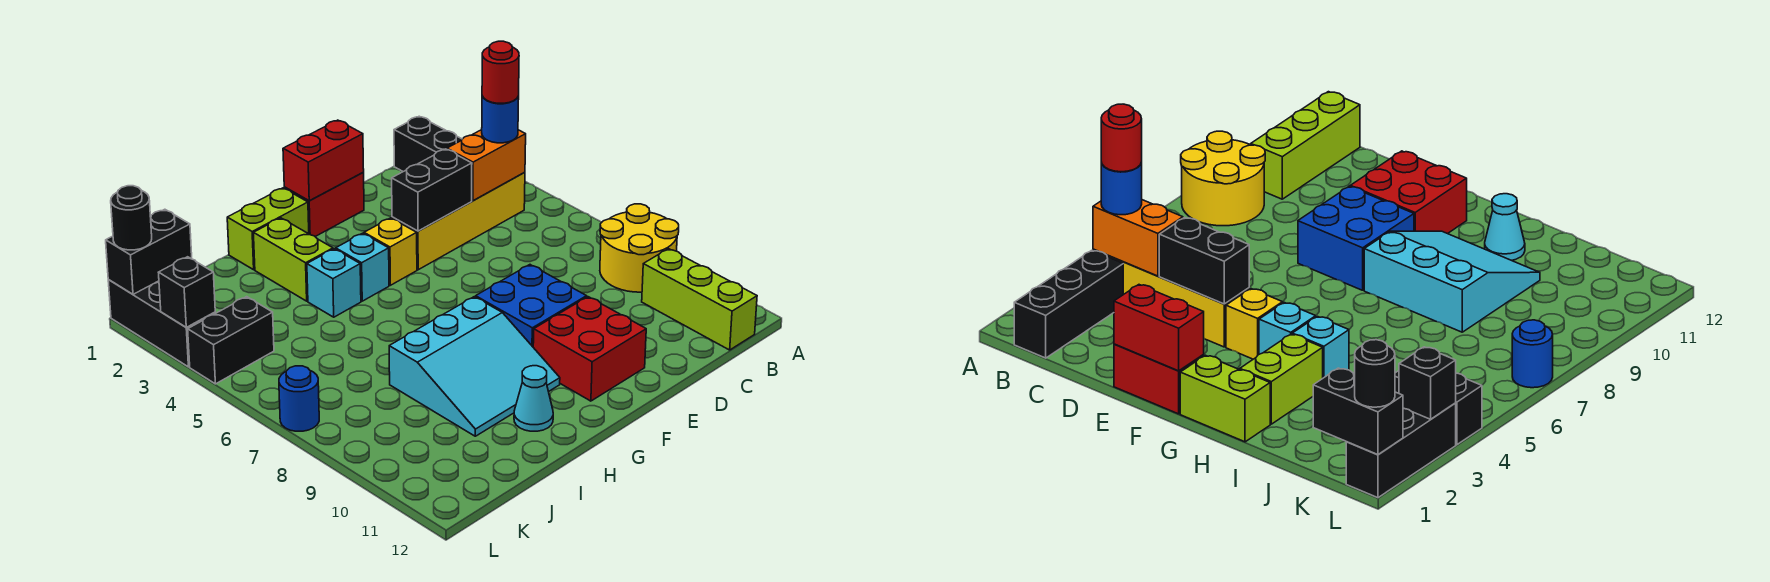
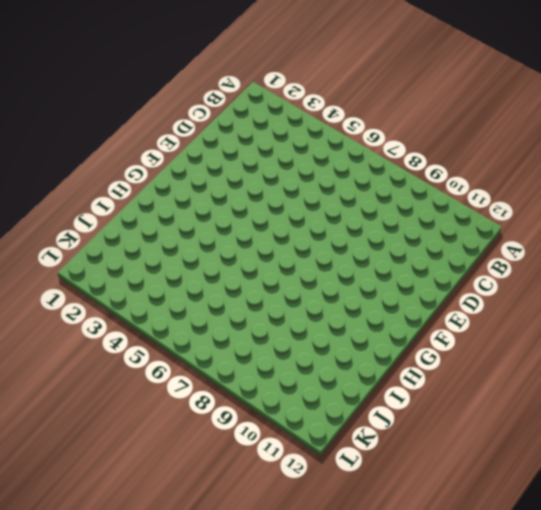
none -> yellow round brick A8:B9 level 1
none -> black brick B1:B3 level 1
none -> yellow brick B4:E4 level 1

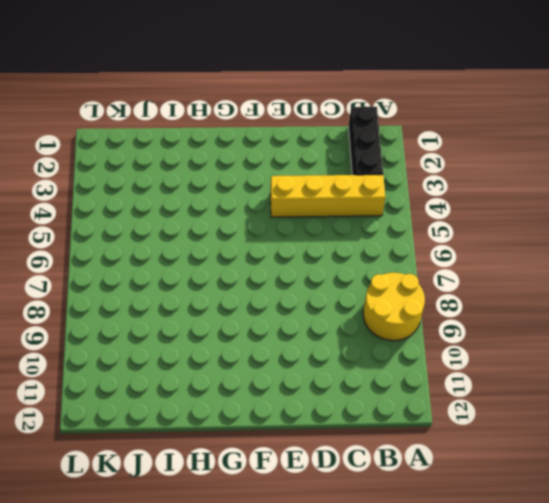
none -> lime brick B10:B12 level 1
none -> red brick E1:F1 level 1
none -> blue brick E8:F9 level 1

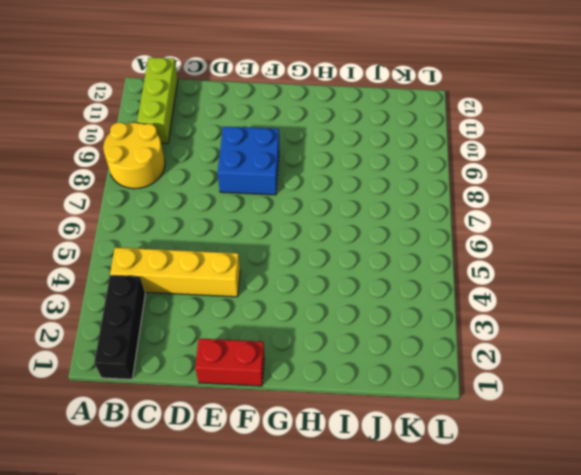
none -> red brick E10:F11 level 1
none -> yellow brick F4 level 1
none -> lime brick G1:H1 level 1

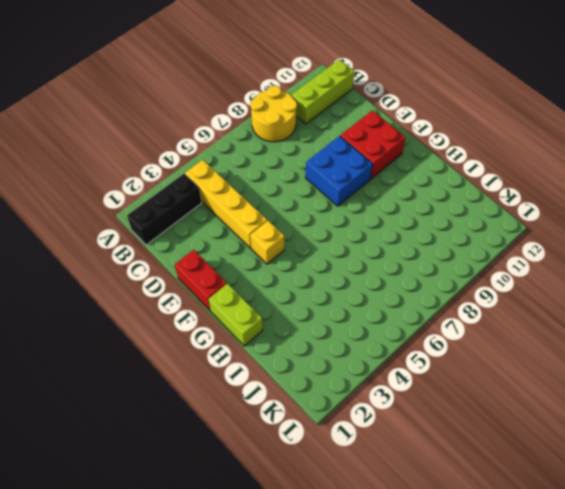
none -> cyan brick G4 level 1
none -> cyan slope G8:I10 level 1 top 8
none -> lime brick H2:H3 level 1

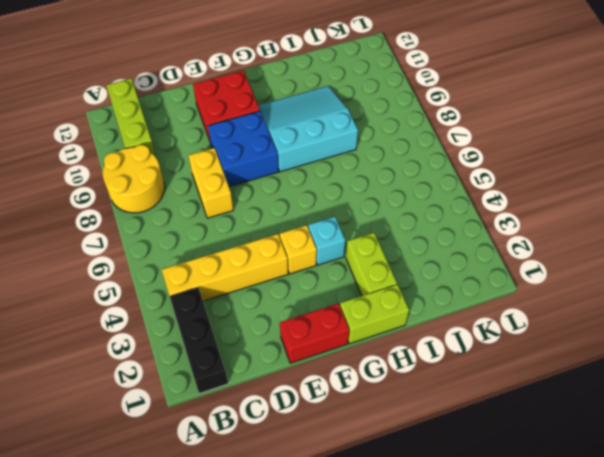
yellow brick D7:D8 level 1 -> none
none -> cyan brick H4 level 1
none -> cyan cone H11 level 1
none -> black brick K4:L4 level 1

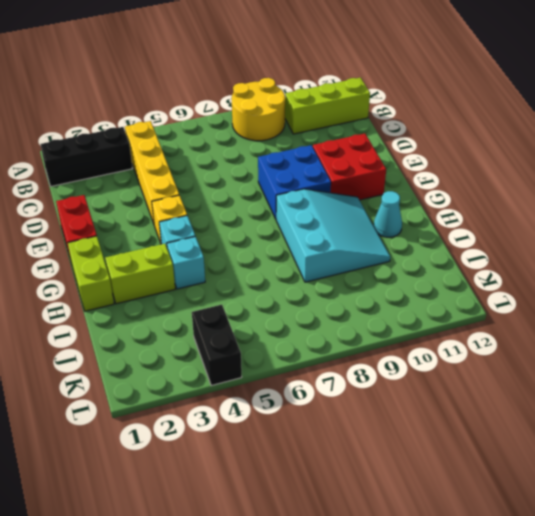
none -> black brick L1:L3 level 1
none -> blue round brick L7 level 1
none -> orange brick B4:C4 level 2

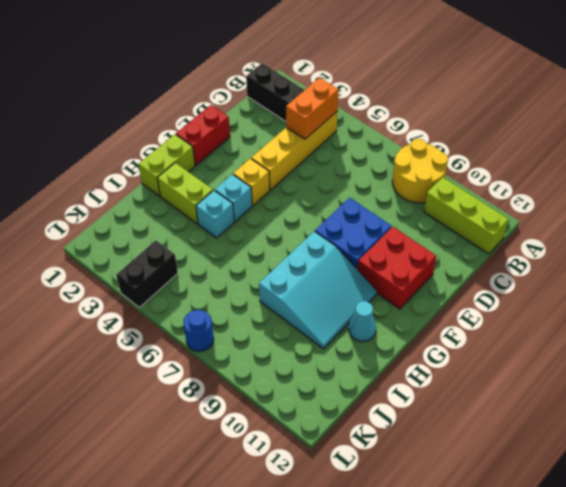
none -> black brick L1:L3 level 1
none -> black brick D4:E4 level 2
none -> red brick E1:F1 level 2

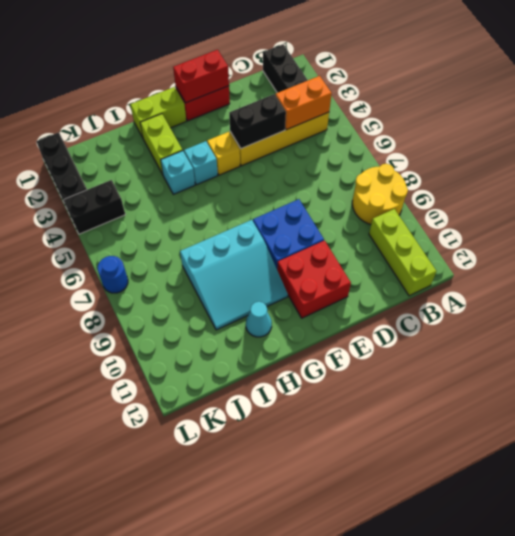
none -> black brick K1:L1 level 2
none -> black brick L3 level 2
none -> blue round brick B4 level 3

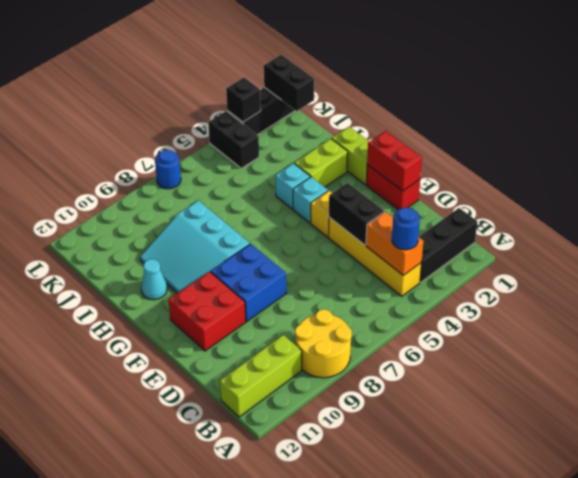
none -> black round brick L1 level 3
none -> red round brick B4 level 4

